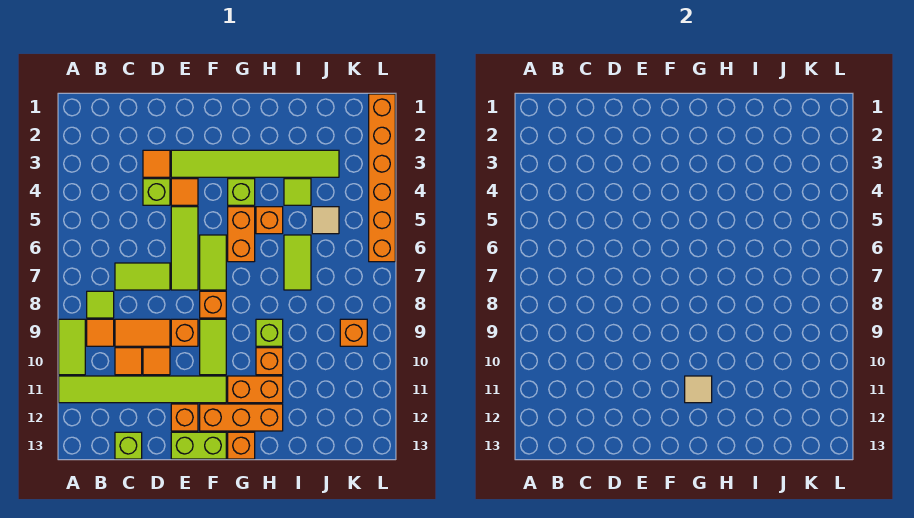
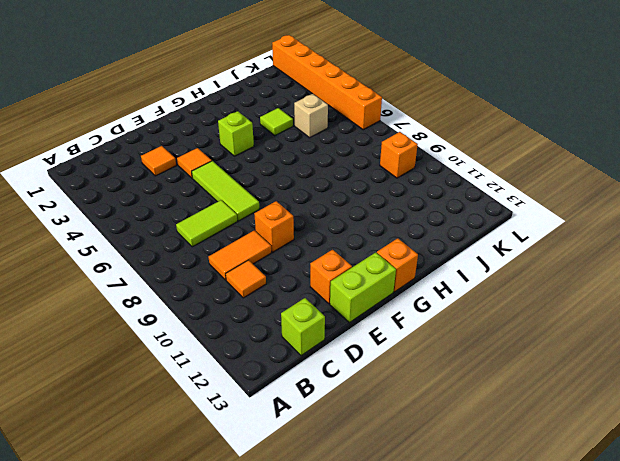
tan brick J5 level 1 -> tan tile J5 level 1
none -> lime tile A9:A10 level 1
none -> lime tile A11:F11 level 1
none -> lime tile B8 level 1
none -> orange tile B9 level 1

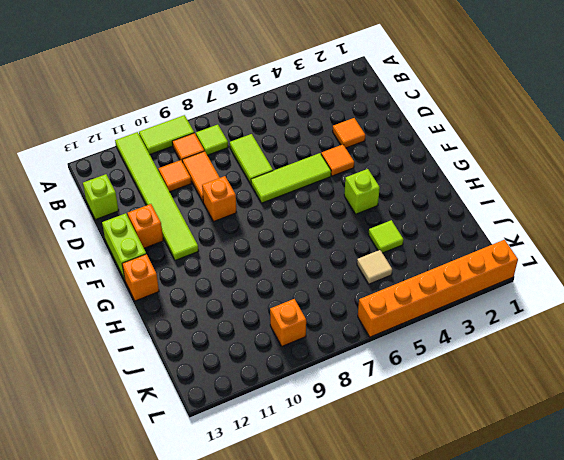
none -> lime brick D4 level 1
none -> orange tile D10 level 1
none -> lime tile E3:J3 level 1
none -> lime tile F6:F7 level 1

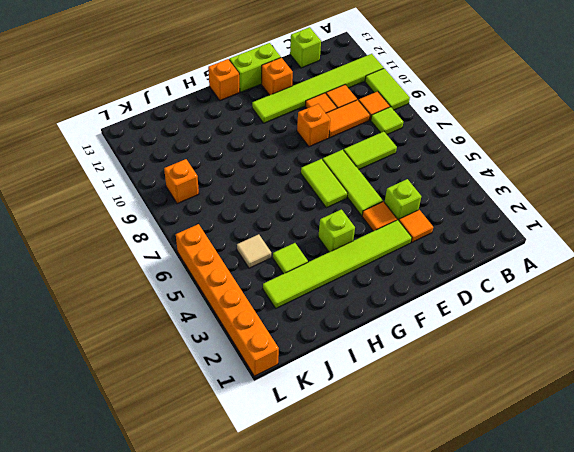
none -> orange brick F8 level 1
none -> lime tile F9:F10 level 1
none -> orange brick F12:H12 level 1
none -> orange brick G5:G6 level 1

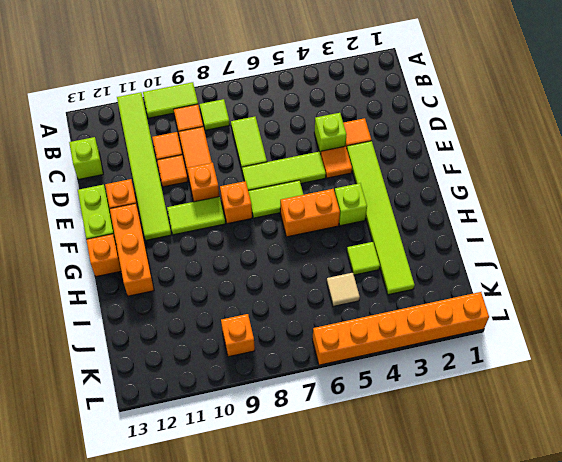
none -> orange brick G11:H11 level 1
none -> orange brick H5 level 1
none -> lime brick H9 level 1
none -> orange brick H10 level 1

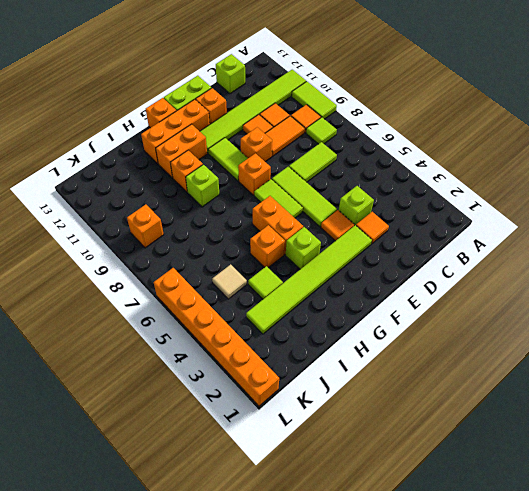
none -> lime tile I6:I7 level 1
none -> tan tile G11 level 2

